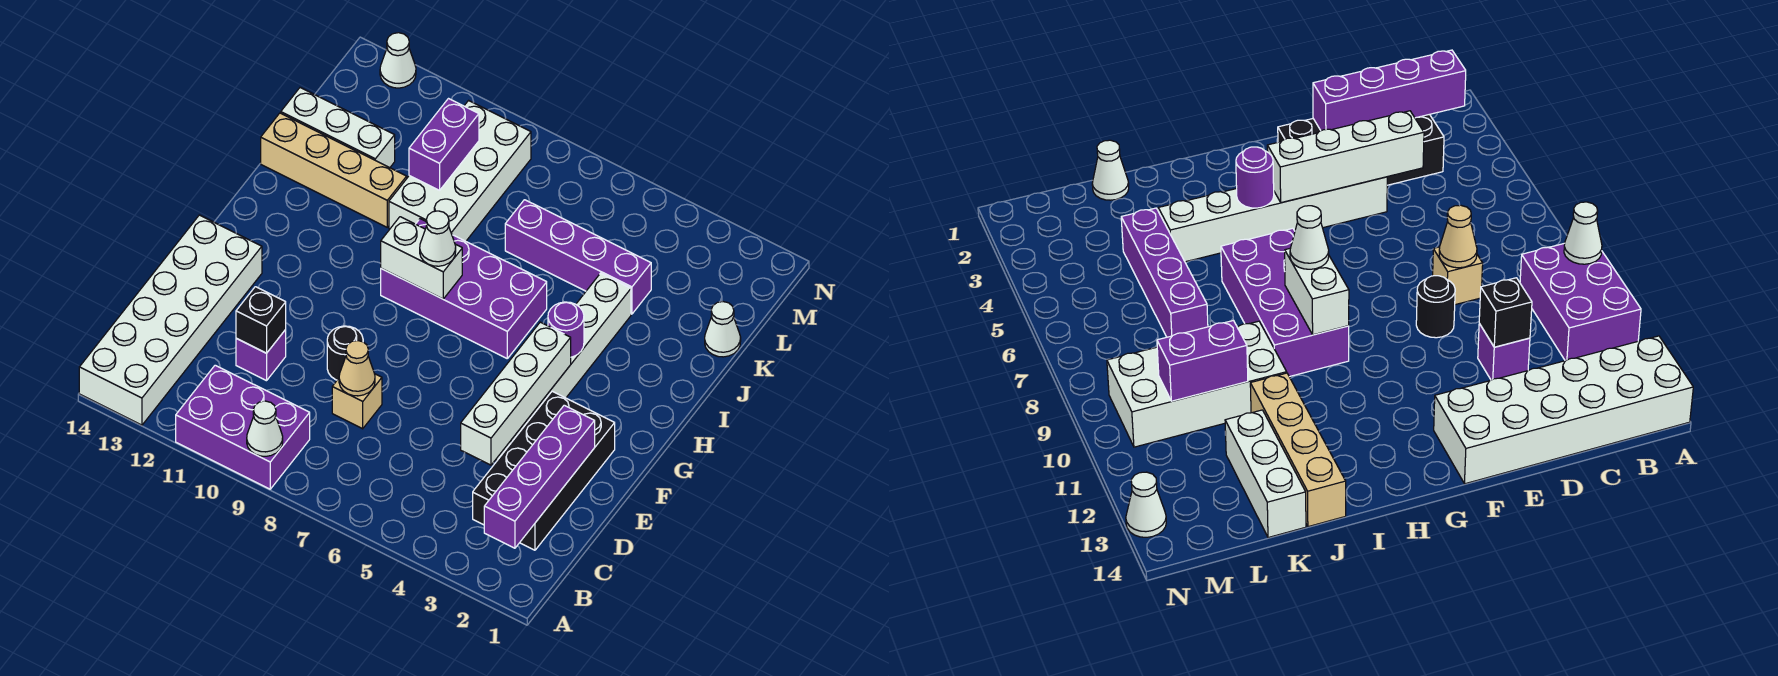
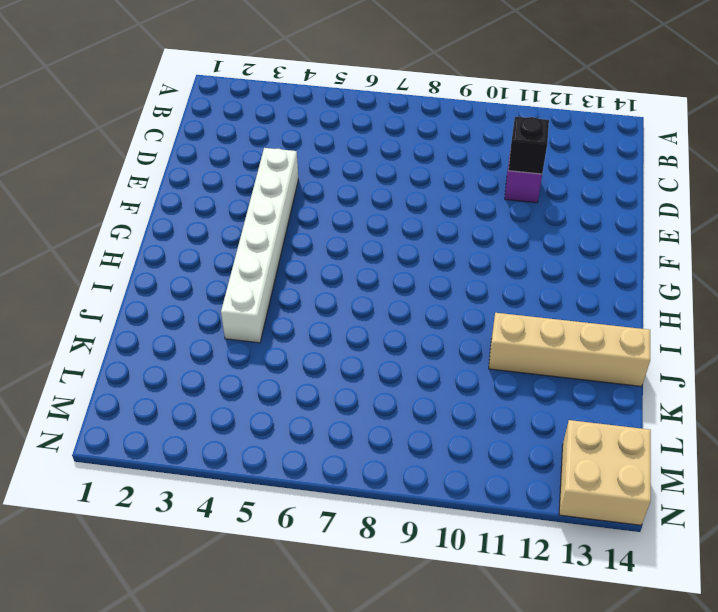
tan brick M13:N14 level 1 -> white cone N13 level 1
none -> purple brick A9:B11 level 1
none -> white brick A13:F14 level 1
none -> black brick C2:F3 level 1

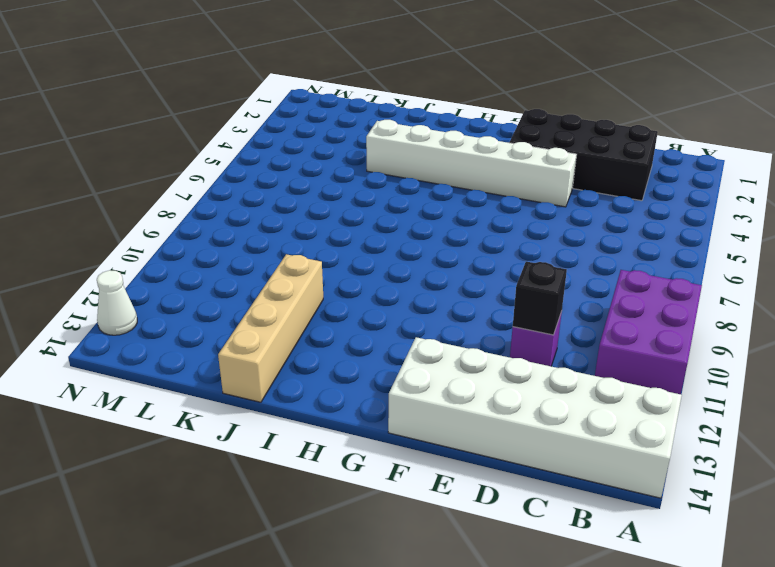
none -> tan brick D8 level 1
none -> black round brick E9 level 1
none -> purple brick H6:I9 level 1

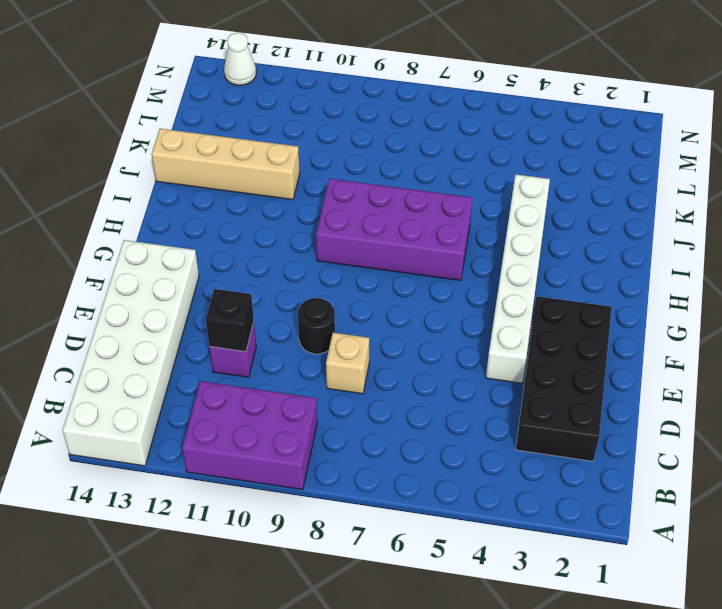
none -> white brick J9:M10 level 1
none -> white cone K1 level 1
none -> purple brick K4:K7 level 1

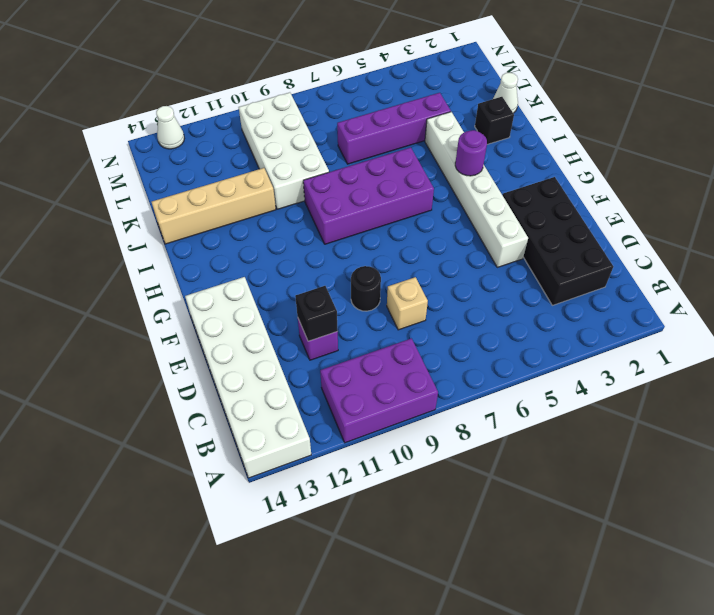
black brick J2 level 1 -> none
none -> white brick K12:K14 level 1
none -> white cone A9 level 2
none -> purple brick B2:E2 level 2

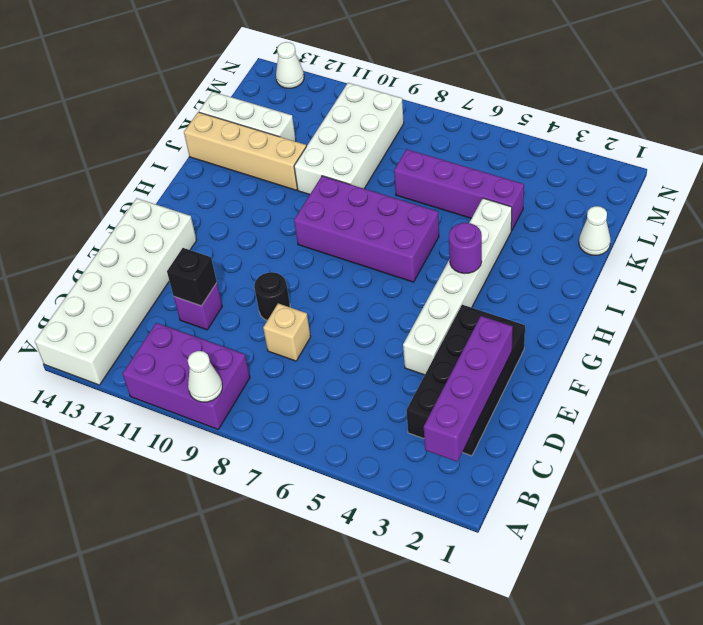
none -> white brick D4:G4 level 2
none -> tan cone D8 level 2
none -> white brick H8:H9 level 2

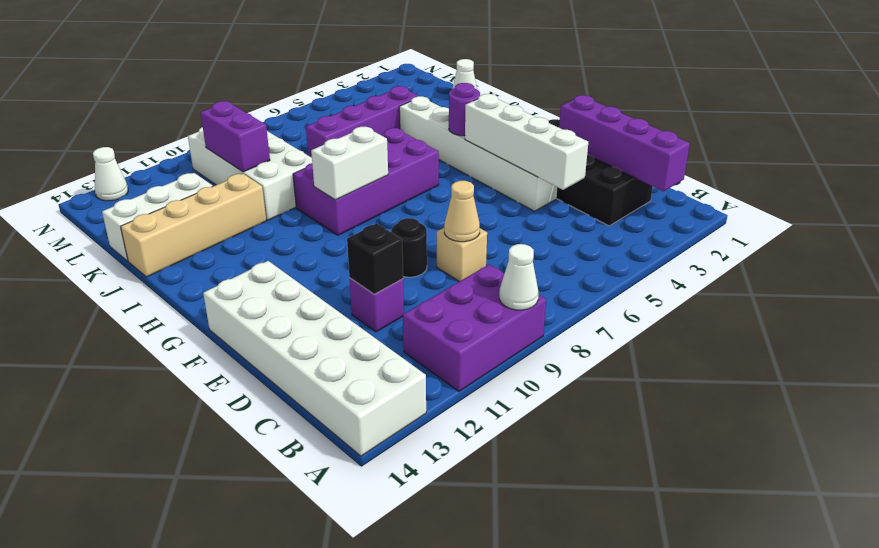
none -> white cone H8 level 3

